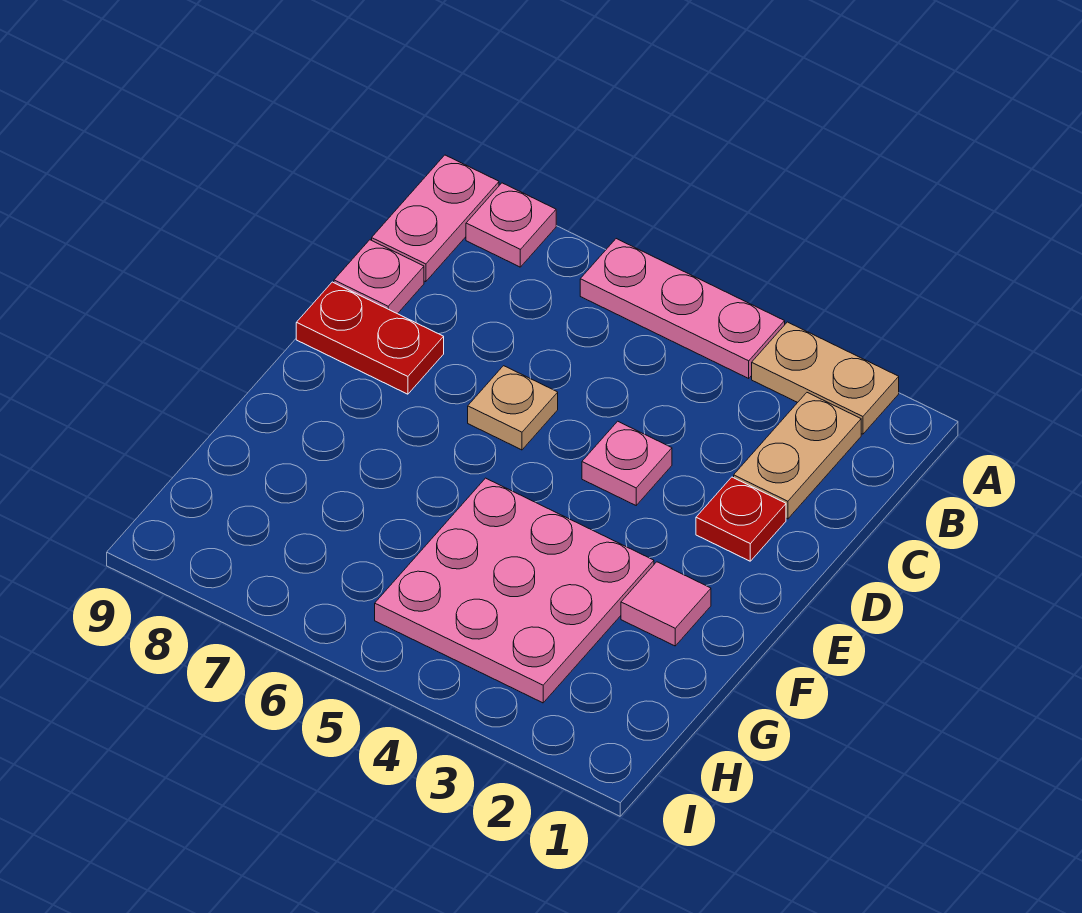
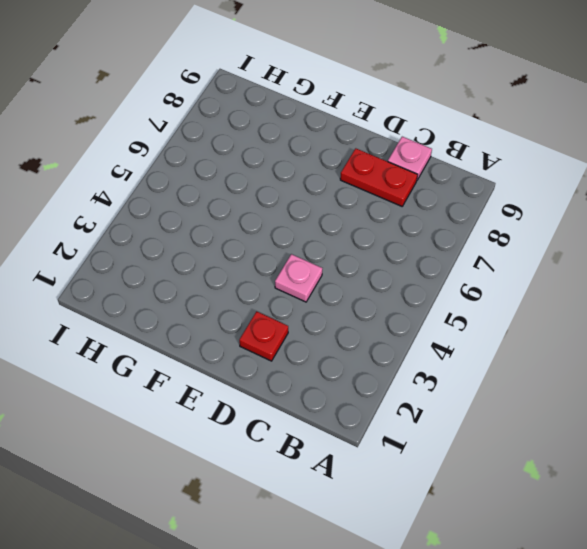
red plate C8:D8 level 1 -> red plate D8:D9 level 1
none -> tan plate A2:A3 level 1
none -> pink plate A4:A6 level 1
none -> pink plate A8 level 1

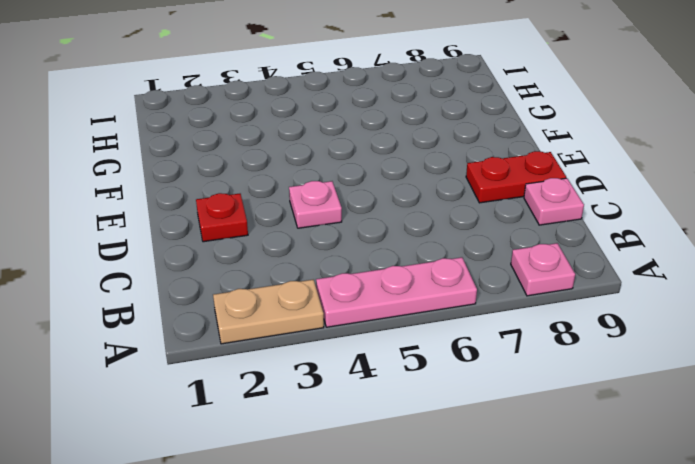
none -> pink plate A9:B9 level 1
none -> tan plate B2:C2 level 1
none -> tan plate D6 level 1

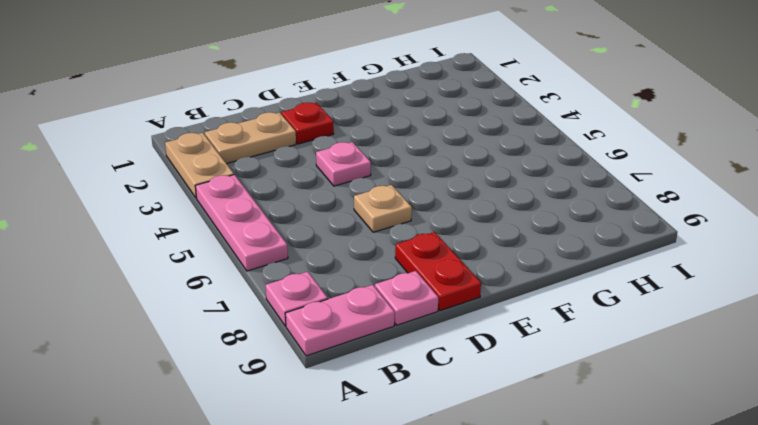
none -> pink tile F2 level 1
none -> pink plate F3:H5 level 1

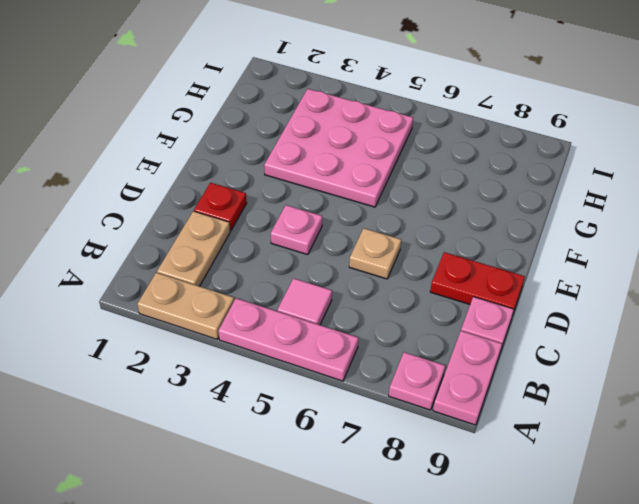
pink tile B5 level 1 -> pink tile F2 level 1

